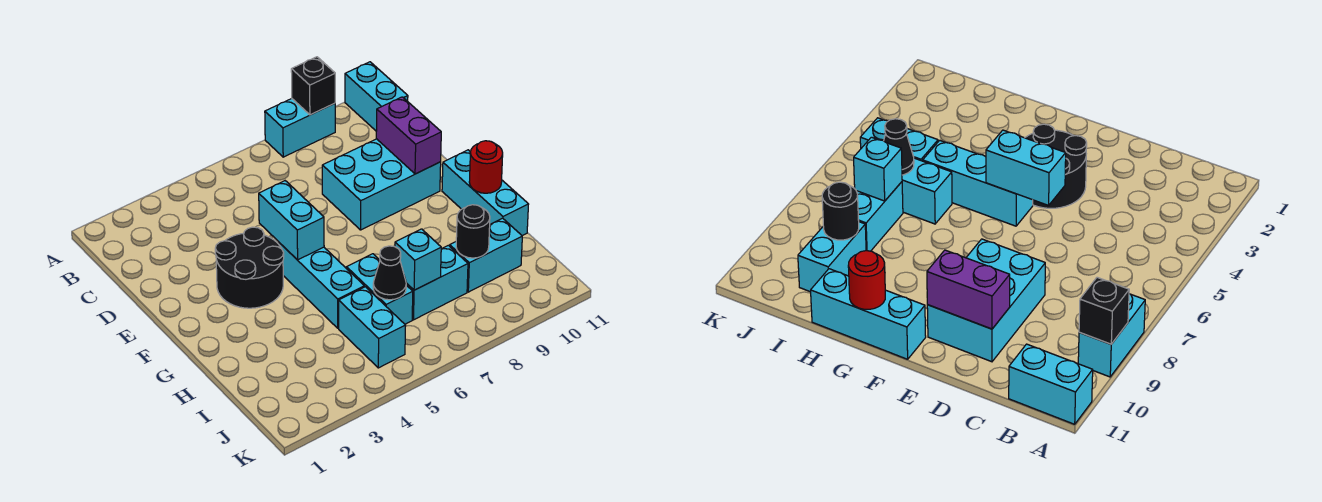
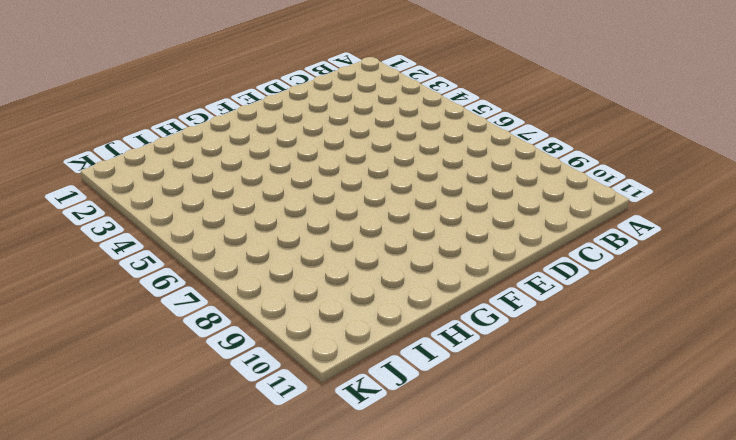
none -> cyan brick A8:A9 level 1
none -> cyan brick A11:B11 level 1
none -> cyan brick D8:E10 level 1

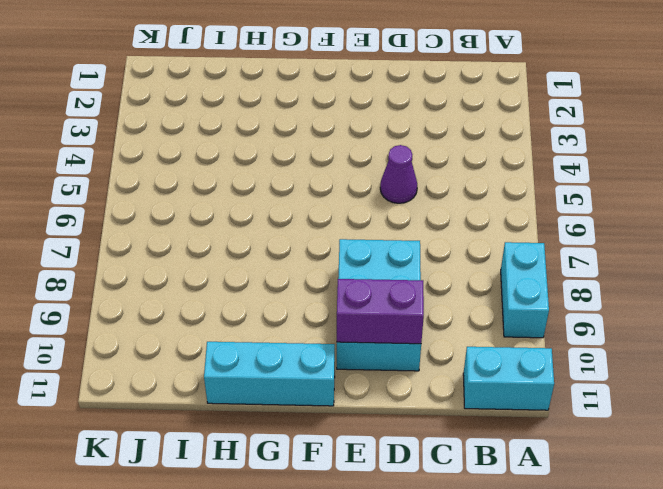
purple cone D5 level 1 -> none
none -> black round brick E3:F4 level 1
none -> cyan brick F5:H5 level 1
none -> cyan brick H6:I6 level 1

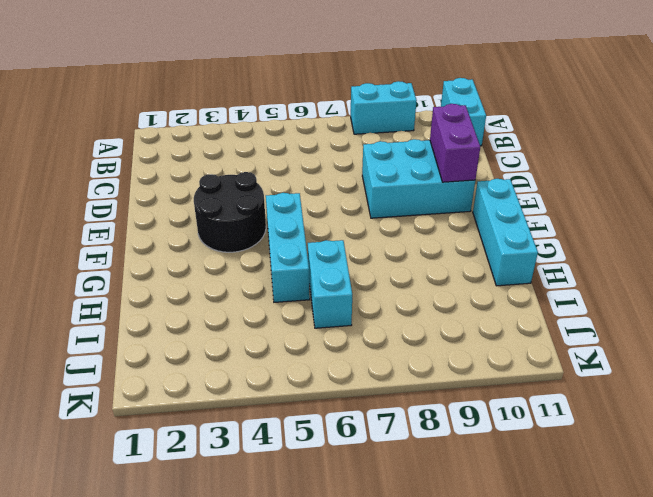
none -> cyan brick I5:J5 level 1
none -> cyan brick I7:I8 level 1
none -> cyan brick I9:I10 level 1

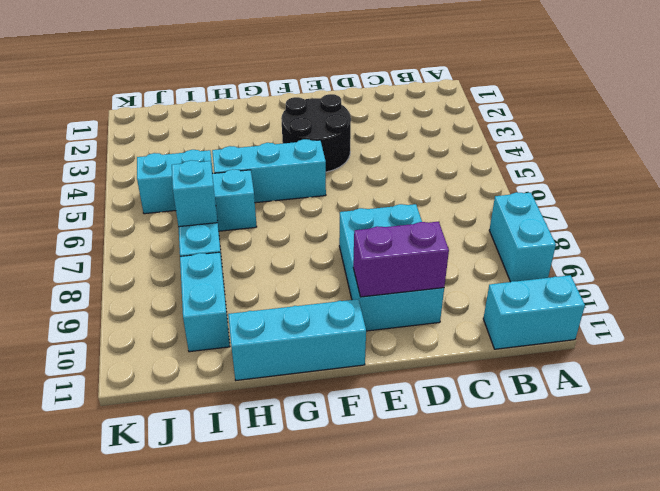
none -> black brick A9 level 2
none -> cyan brick E5:F5 level 2
none -> red round brick G11 level 2

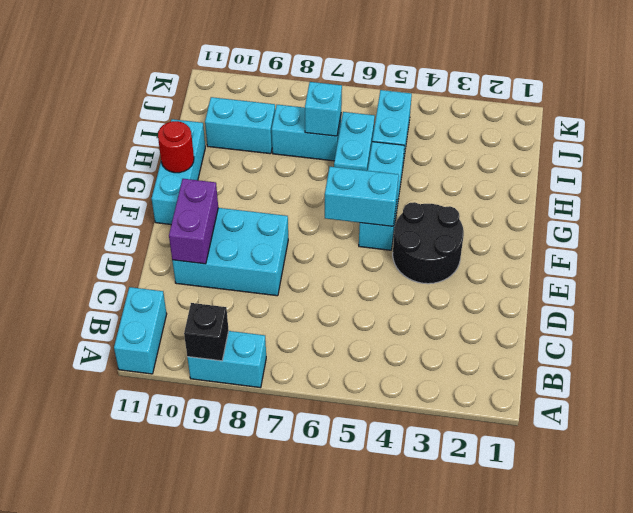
cyan brick F5:F6 level 2 -> cyan brick E5:F5 level 2
none -> black cone I6 level 2
none -> black round brick I9 level 2

